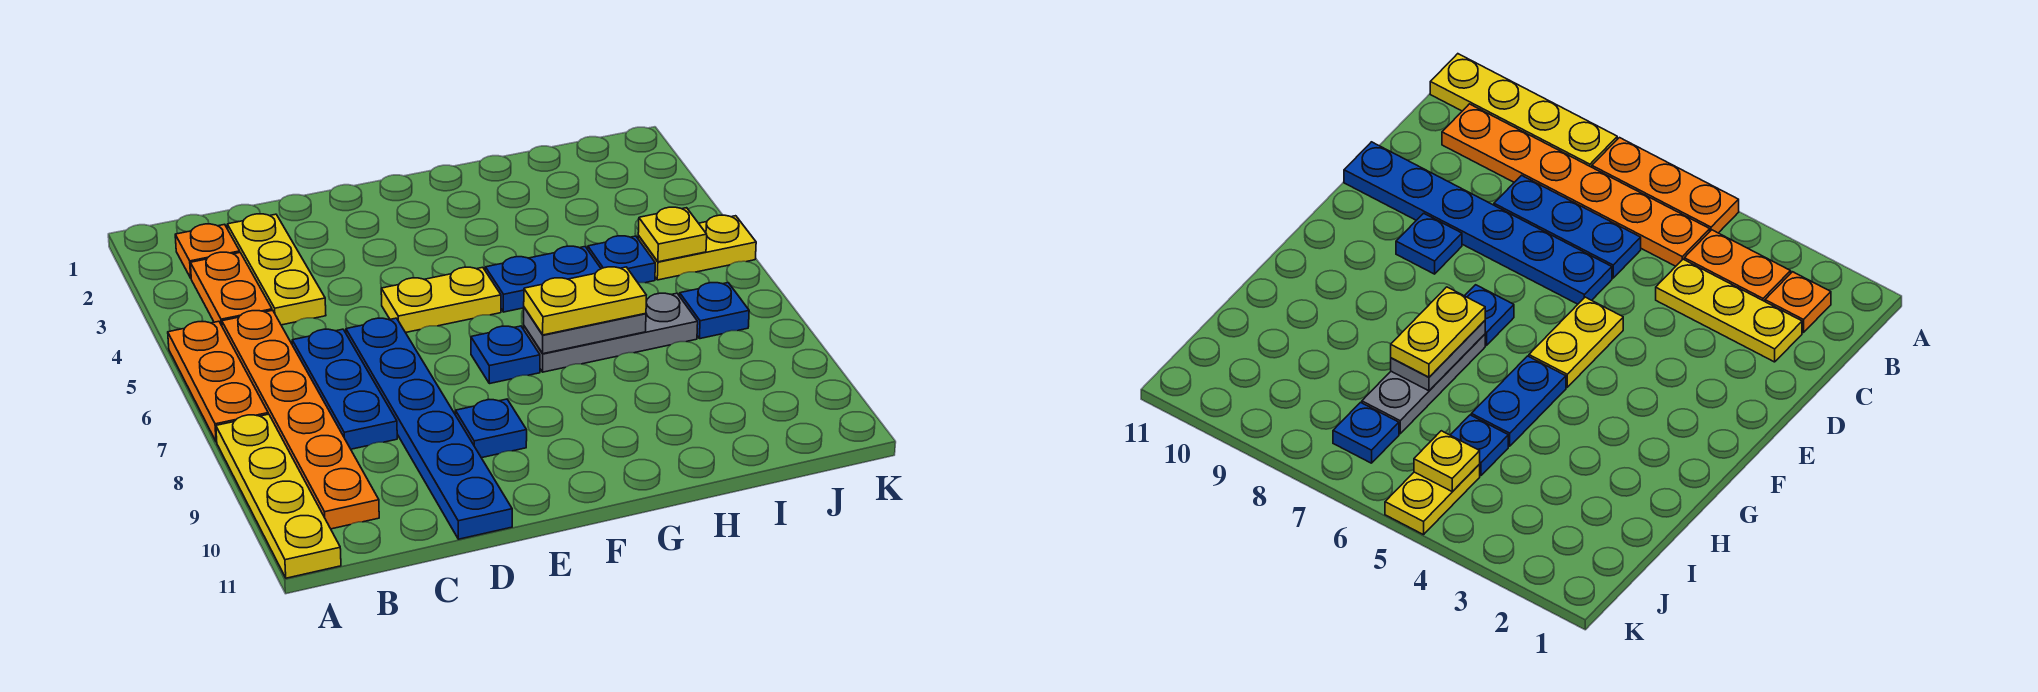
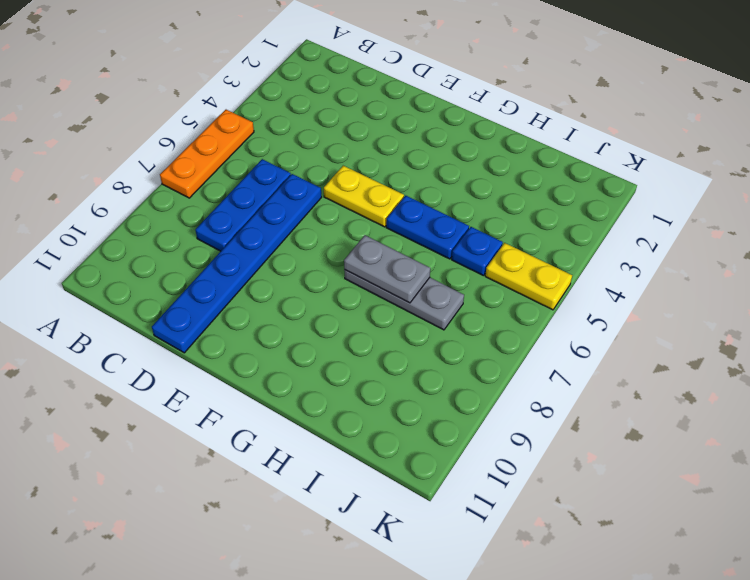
none -> yellow plate A8:A11 level 1
none -> orange plate B2 level 1
none -> orange plate B3:B4 level 1

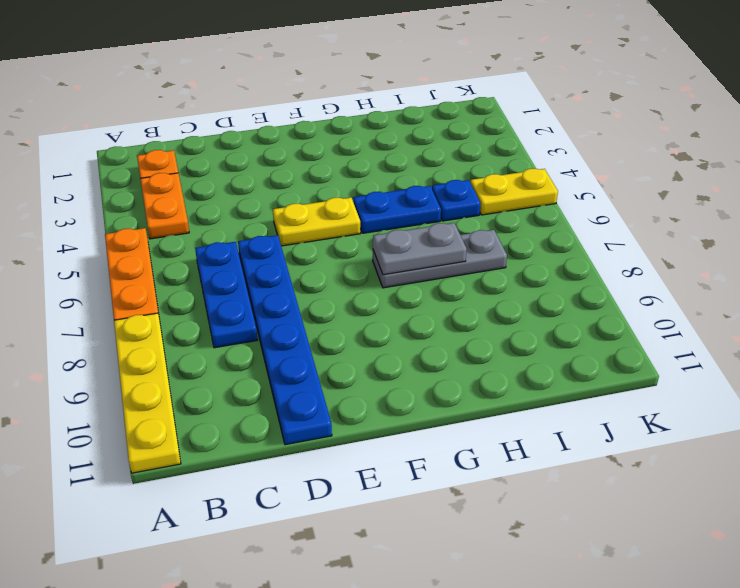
none -> orange plate B5:B10 level 1
none -> yellow plate C2:C4 level 1
none -> blue plate E9 level 1

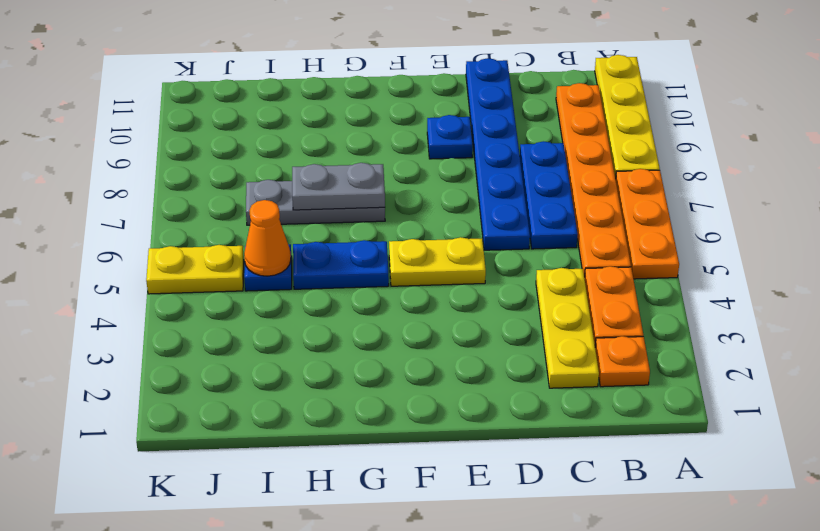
orange cone I5 level 2 -> none
none -> blue plate F7 level 1
none -> blue plate J7 level 1
none -> yellow plate J5 level 2

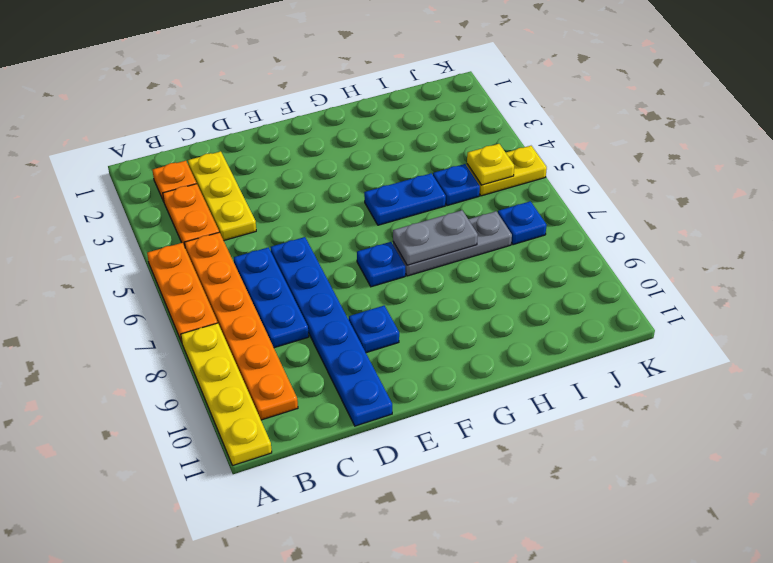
none -> yellow plate E5:F5 level 1
none -> yellow plate G7:H7 level 3

